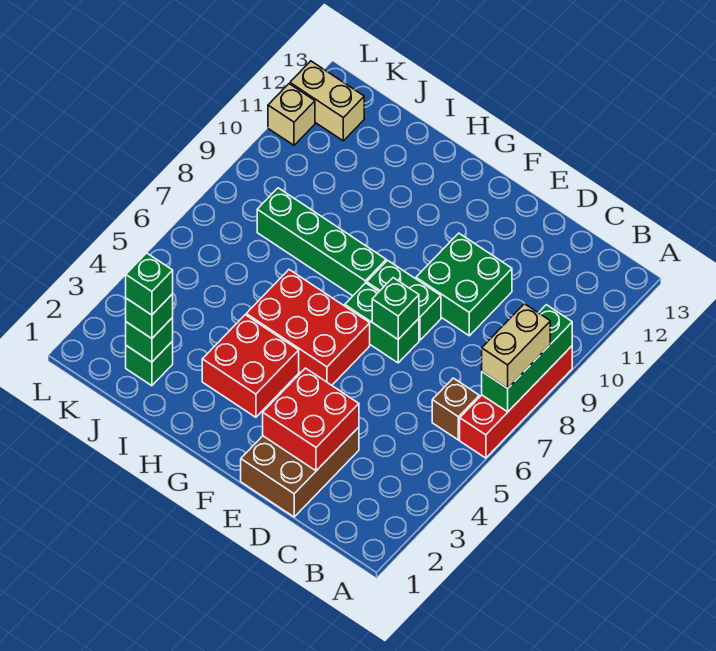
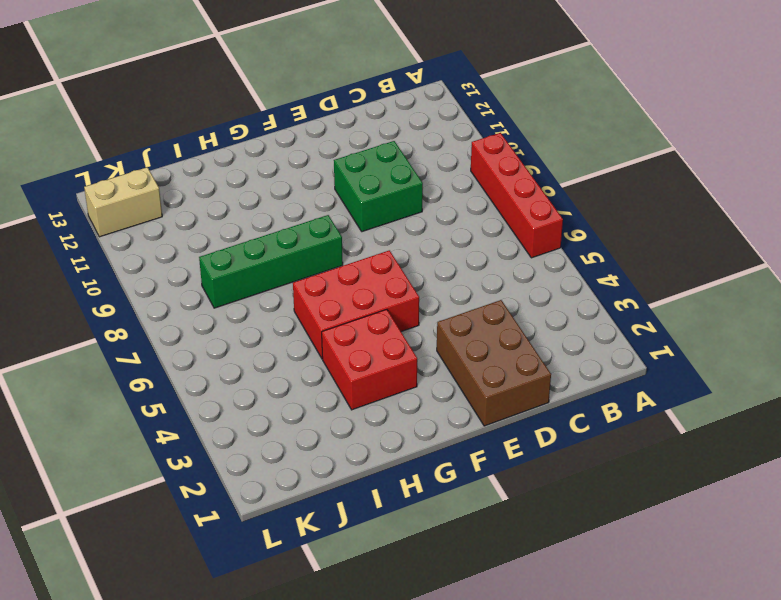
none -> brown brick B6 level 1
none -> green brick E7:F7 level 1
none -> green brick E8:F8 level 1

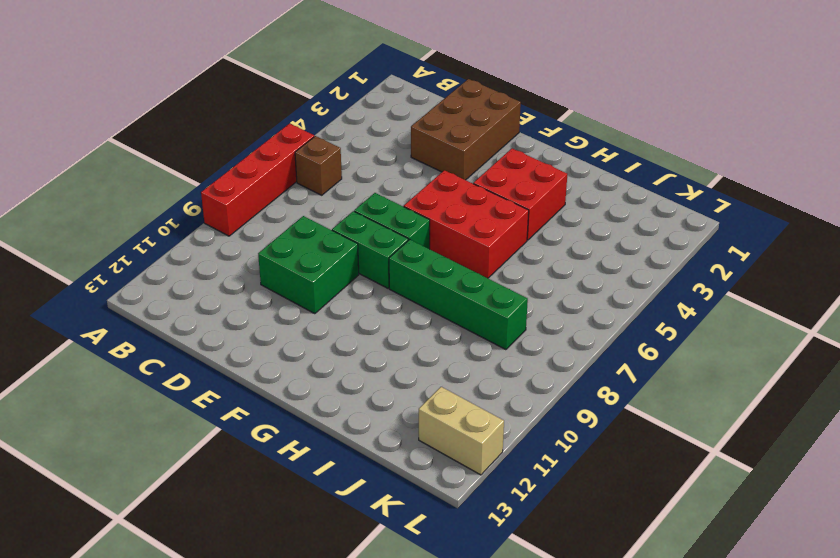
none -> green brick J2 level 1
none -> tan brick L11 level 1
none -> green brick A7:A9 level 2

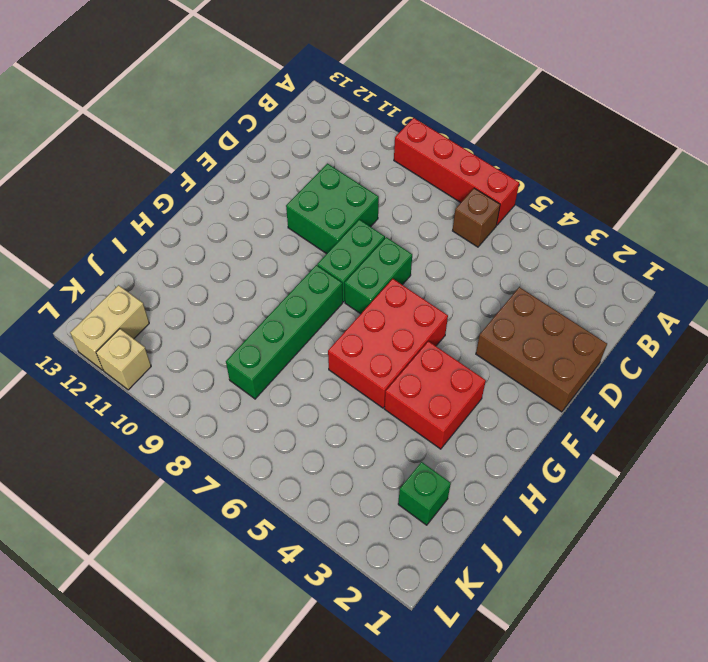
none -> green brick A7:A9 level 2
none -> red brick D2:E3 level 2
none -> green brick E7 level 2

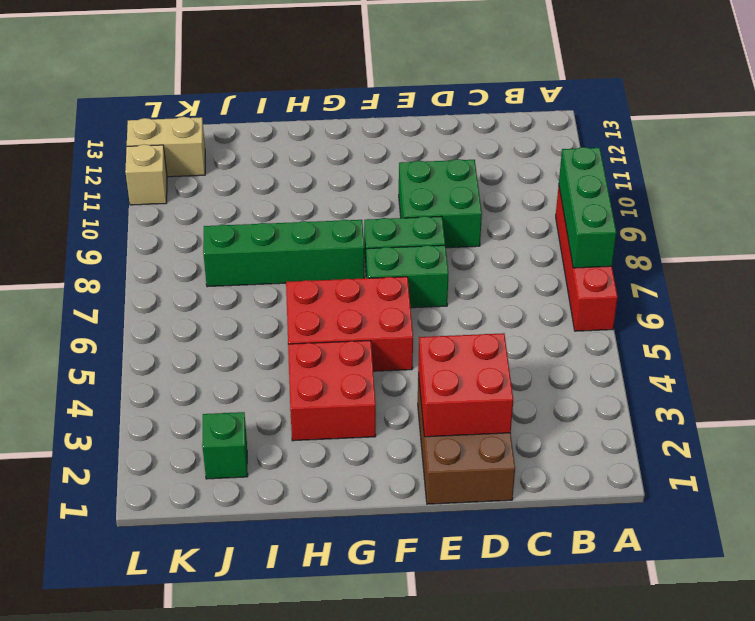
none -> brown brick B6 level 1
none -> green brick E7 level 2
none -> green brick J2 level 2

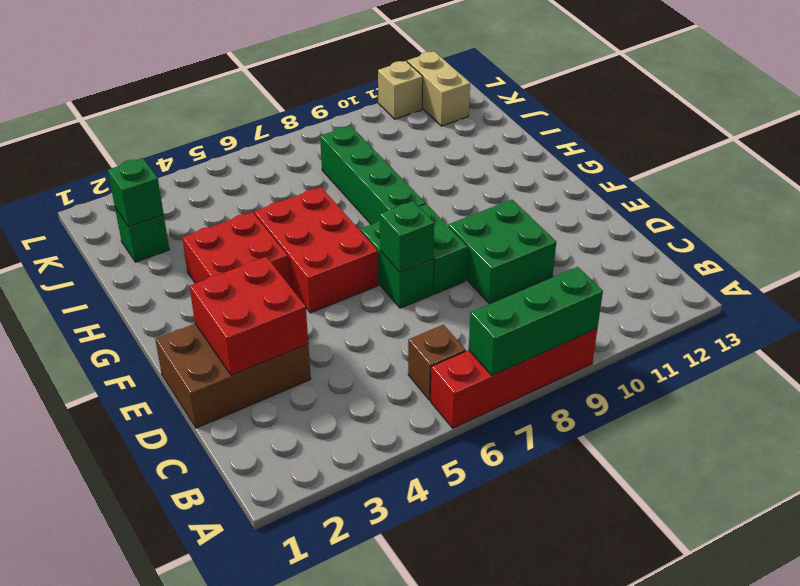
none -> tan brick A7:A8 level 3
none -> green brick J2 level 3
none -> green brick J2 level 4

